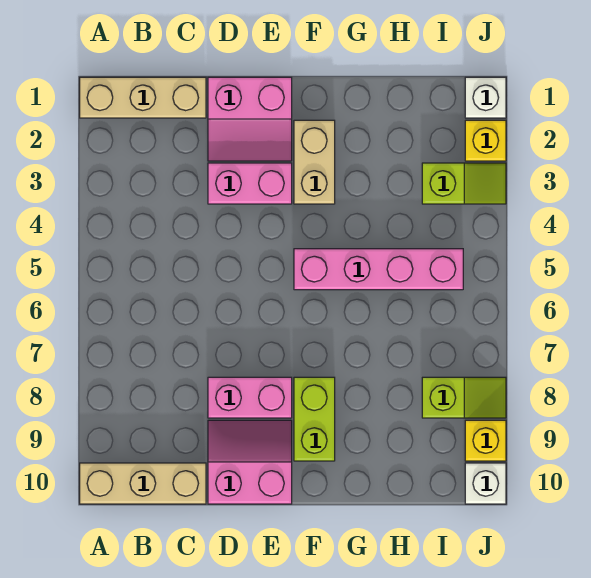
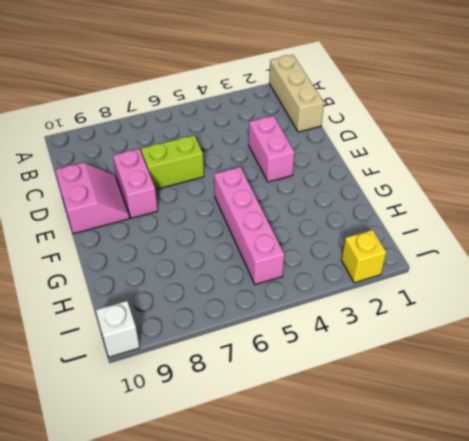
lime brick D6:D7 level 1 -> lime brick F8:F9 level 1
none -> tan brick A10:C10 level 1
none -> pink slope D1:E2 level 1 top 1
none -> tan brick F2:F3 level 1

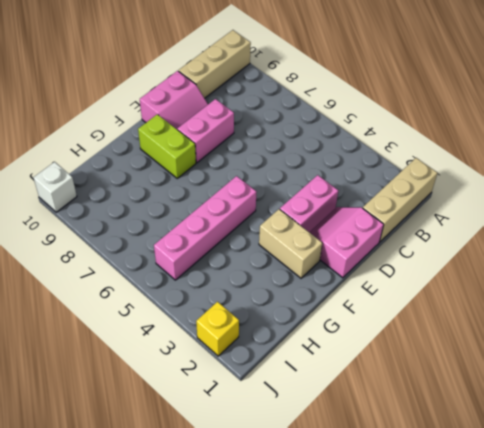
none -> lime slope I3:J3 level 1 top I
none -> lime slope I8:J8 level 1 top I
none -> white brick J1 level 1

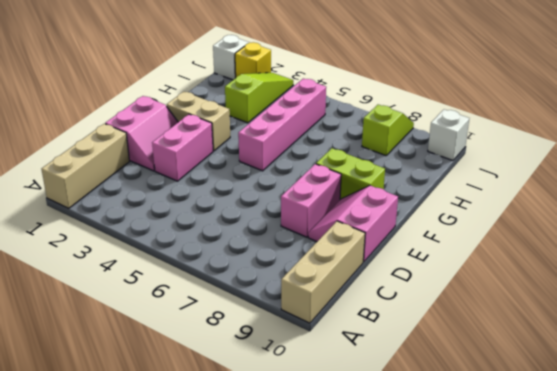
lime slope H3:J3 level 1 top H -> lime slope I3:J3 level 1 top I
none -> yellow brick J9 level 1

